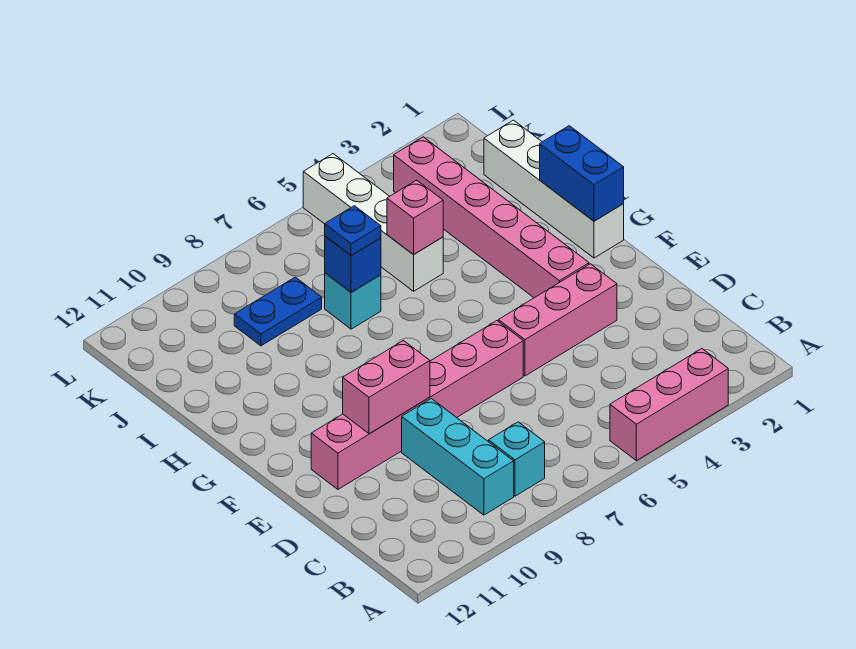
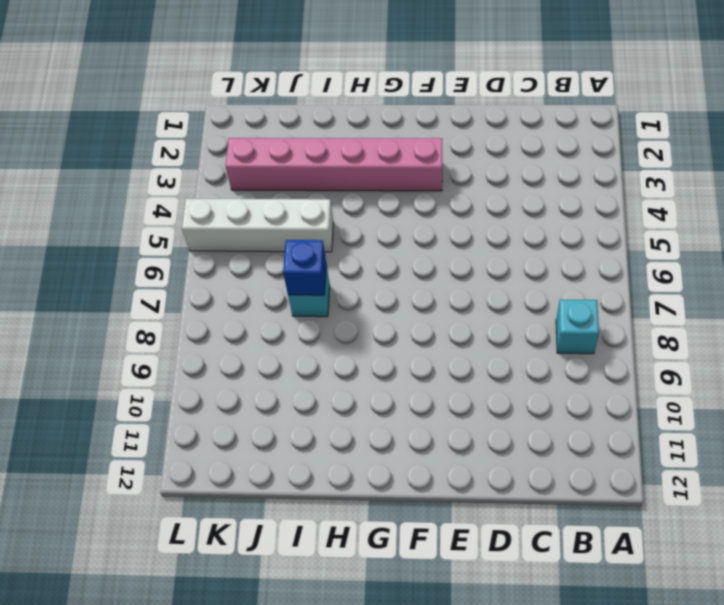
none -> pink brick A3:A5 level 1
none -> cyan brick B9:D9 level 1
none -> pink brick E3:E5 level 1

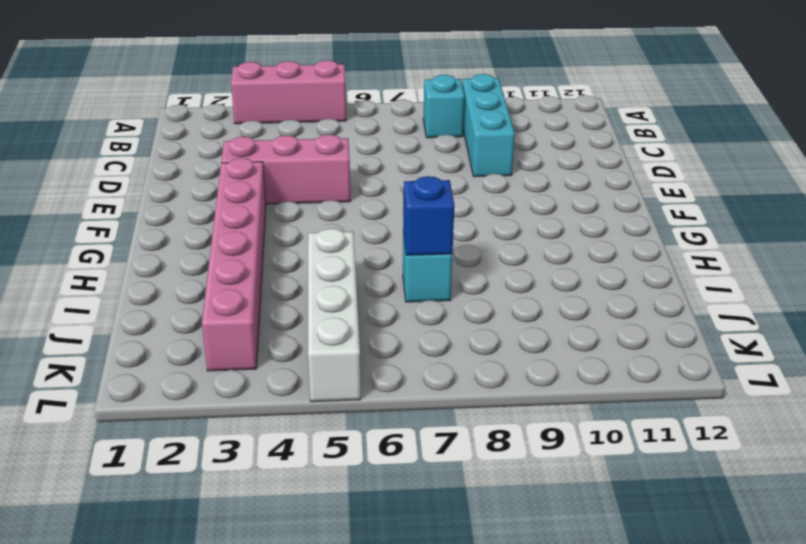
none -> pink brick E6:E11 level 1
none -> white brick G1:J1 level 1
none -> blue plate J8:J9 level 1

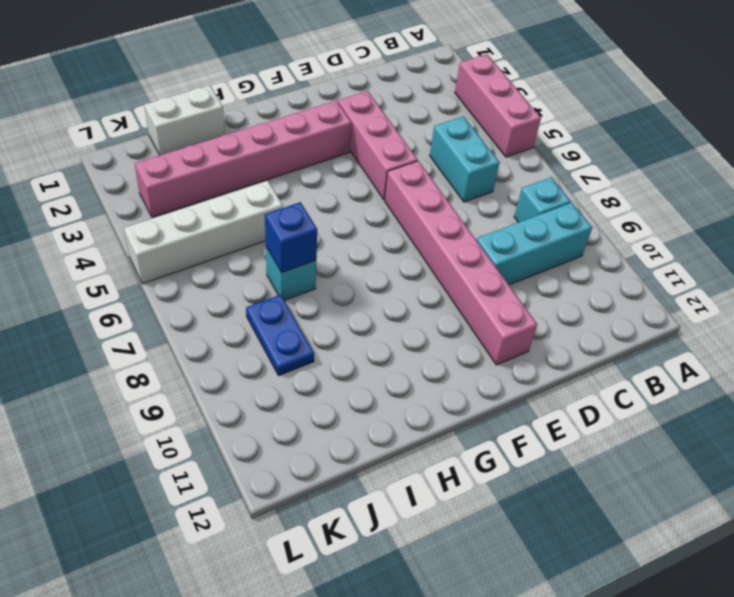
cyan brick C5:C6 level 1 -> none
white brick I1:J1 level 1 -> white brick G1:J1 level 1
none -> pink brick E9:E10 level 2
none -> blue brick G1:H1 level 2
none -> pink brick I5 level 2

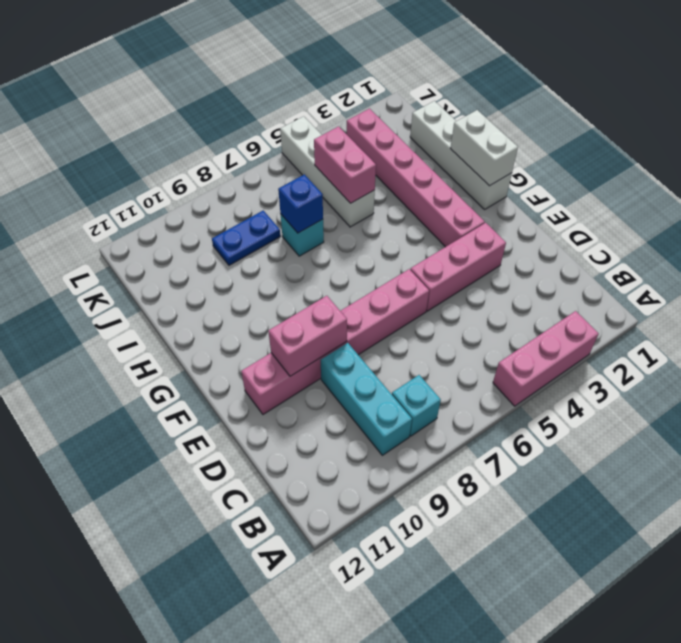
white brick G1:H1 level 2 -> blue brick G1:H1 level 2
pink brick I5:J5 level 2 -> pink brick I5 level 2
none -> blue plate I7 level 3

